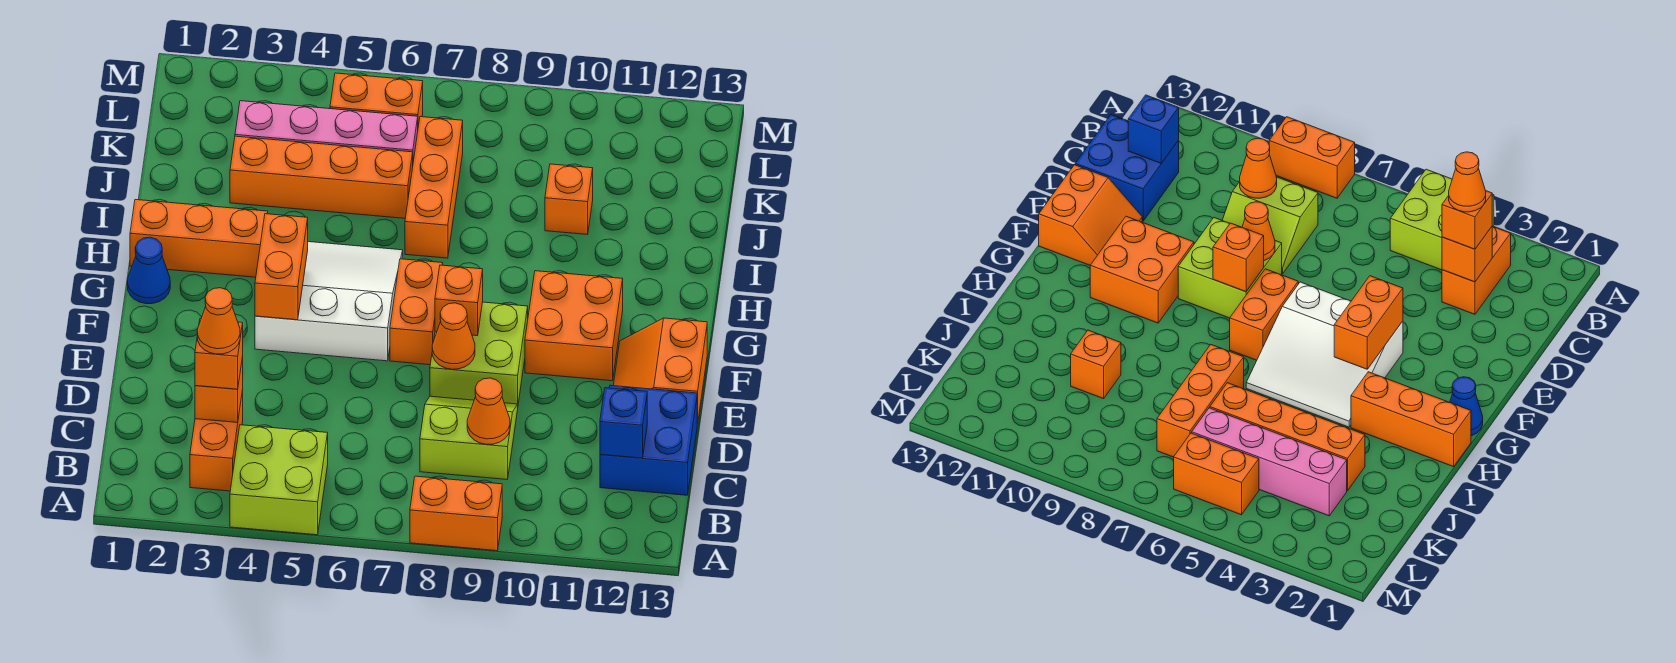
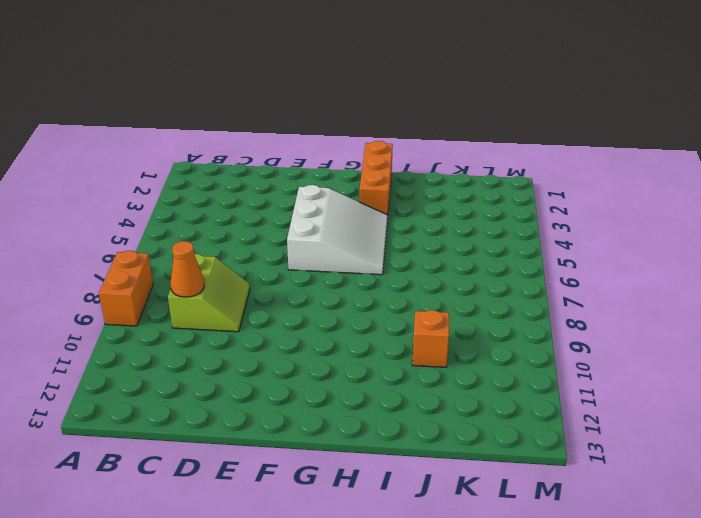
none -> lime brick A4:B5 level 1
none -> orange brick B3:C3 level 1
none -> blue brick C12:D13 level 1

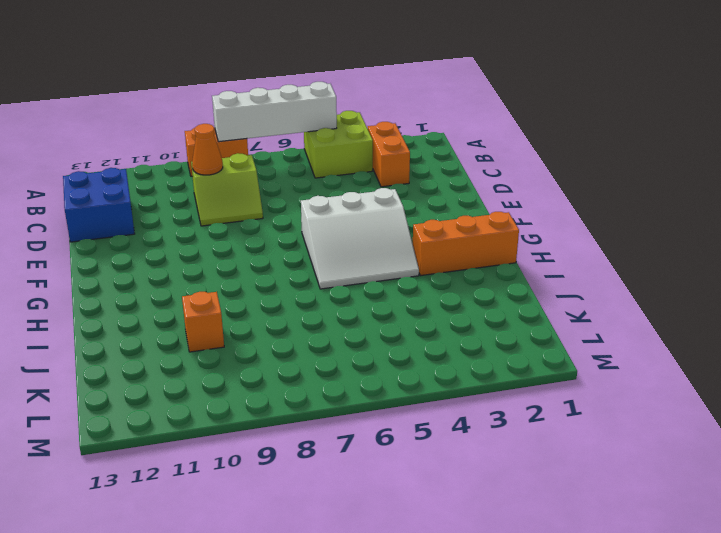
white brick A5:A8 level 2 -> none
none -> lime brick E8:F9 level 1
none -> orange slope E12:F13 level 1 top 13
none -> orange brick F7:G7 level 1

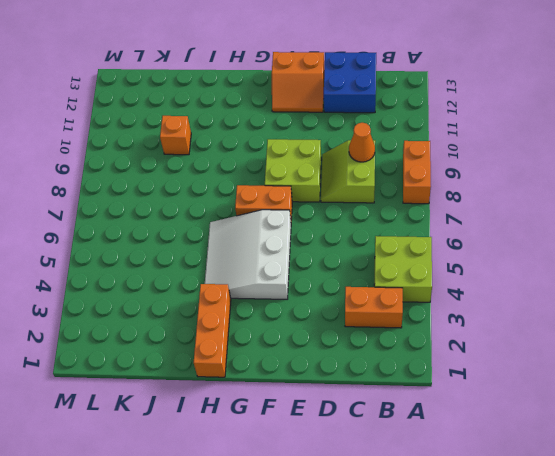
none -> orange brick F10:G11 level 1
none -> blue cone G1 level 1
none -> orange brick I7:K7 level 1

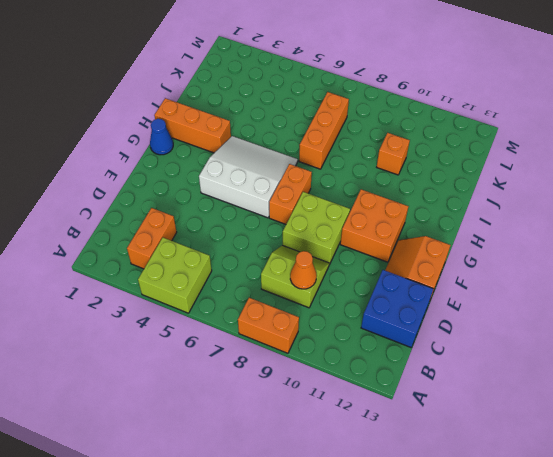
none -> orange brick J3:J6 level 1
none -> pink brick K3:K6 level 1
none -> orange brick L5:L6 level 1

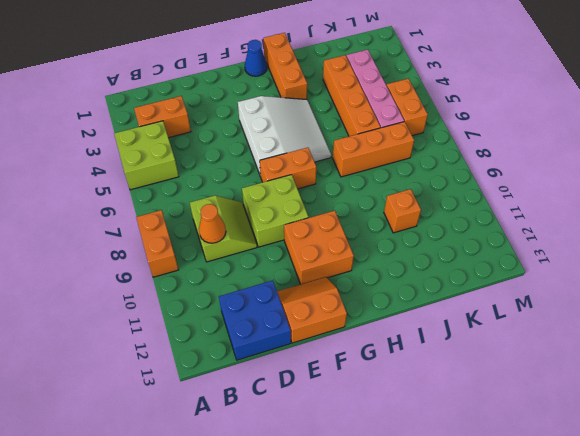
none -> orange brick C3 level 2
none -> blue brick C12 level 2
none -> orange cone E8 level 2

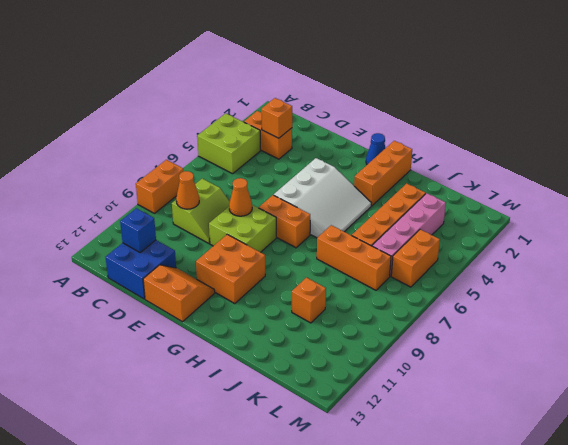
none -> orange brick F4:G4 level 2
none -> orange brick F8 level 2
none -> orange brick C3 level 3

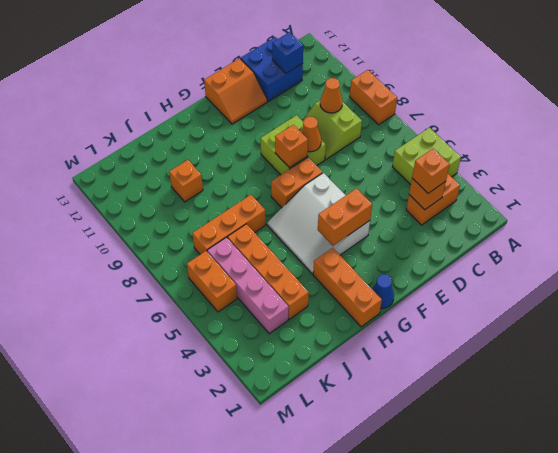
none -> orange brick F10:G11 level 1
none -> orange cone C3 level 4

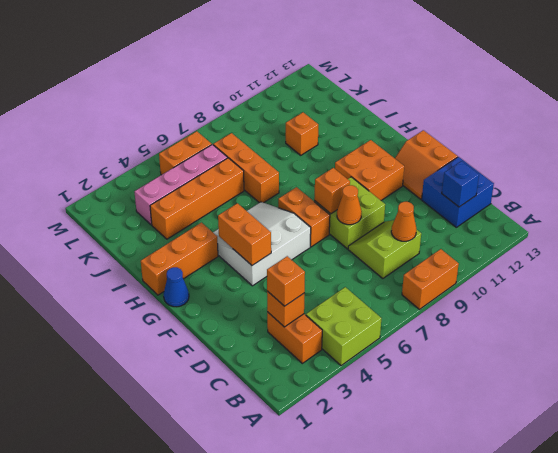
none -> orange cone C3 level 4

